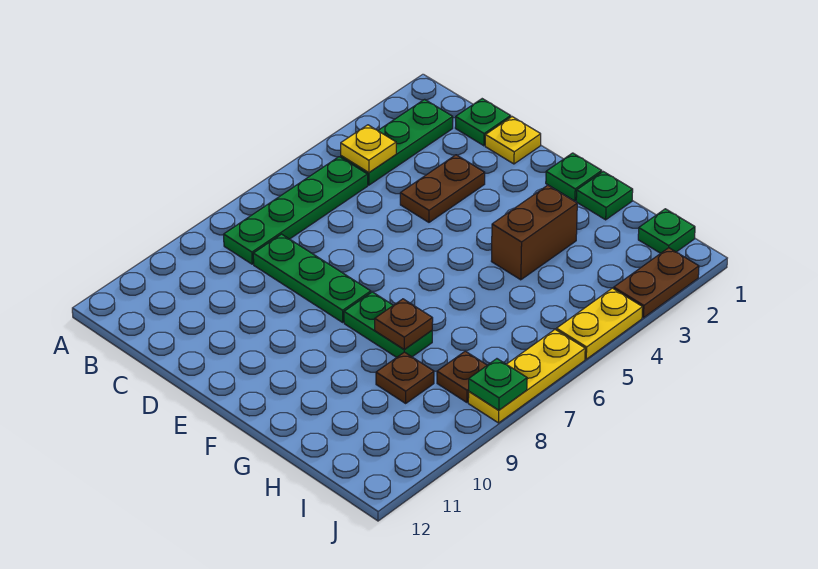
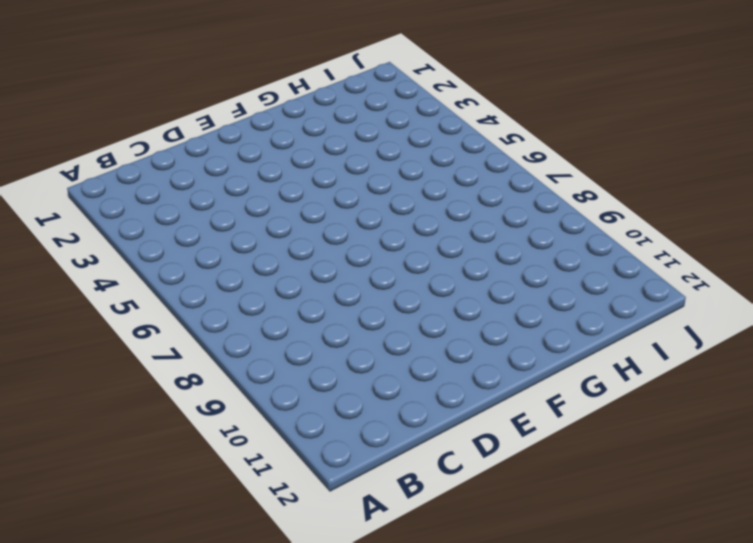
none -> green plate B2:B4 level 1
none -> green plate B5:B8 level 1
none -> green plate C1 level 1

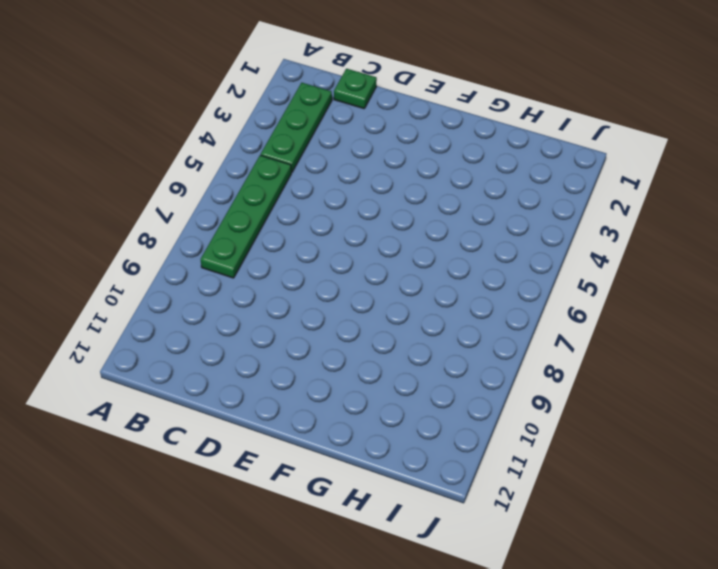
none -> green plate C8:E8 level 1
none -> yellow plate D1 level 1
none -> brown plate D3:D4 level 1

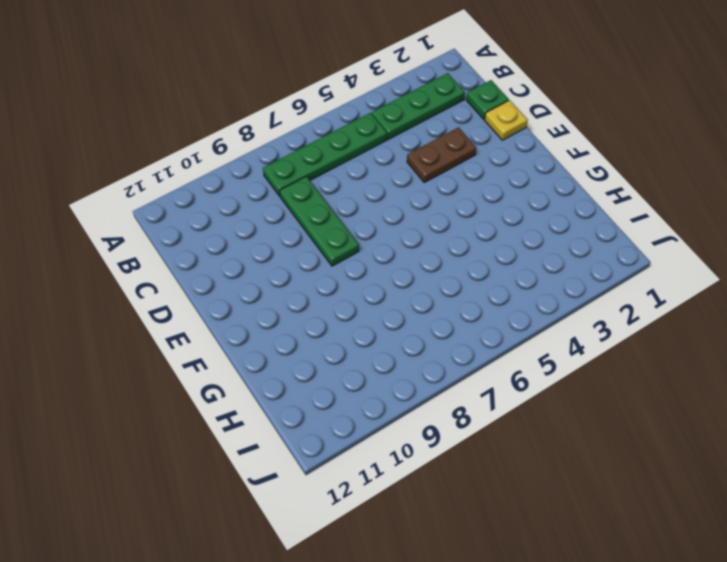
none -> green plate F1 level 1
none -> green plate F8:G8 level 1
none -> green plate G1 level 1

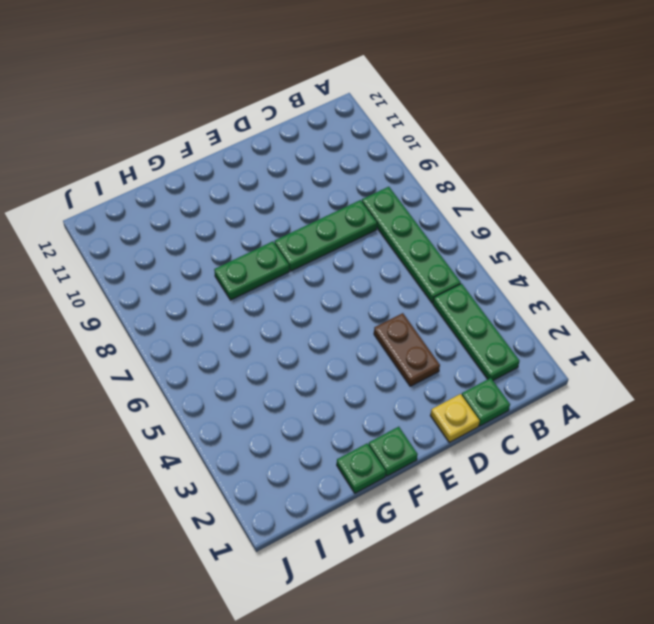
none -> brown brick G3:G4 level 1
none -> brown plate H9 level 1
none -> green plate I1 level 1

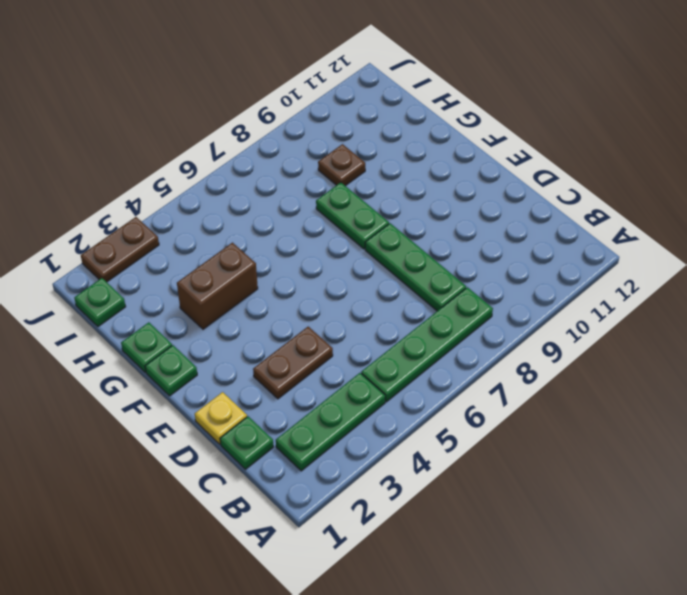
none -> brown plate I8 level 1
none -> yellow plate J4:J5 level 1
none -> yellow plate J6:J8 level 1

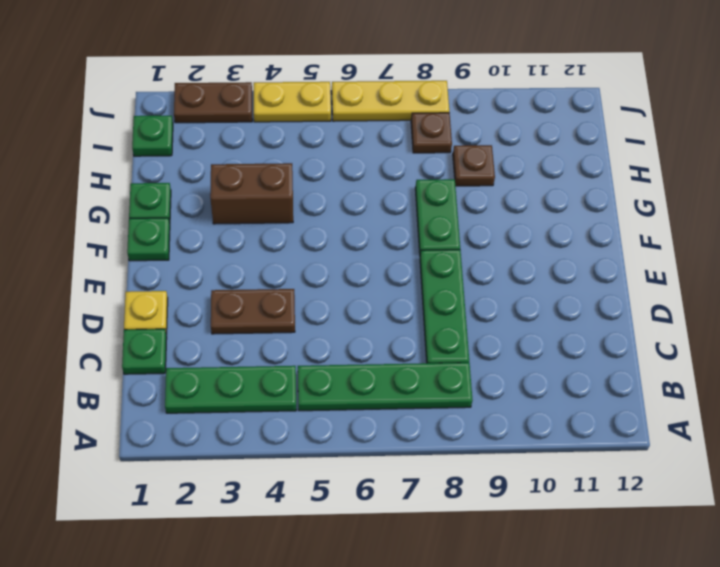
none -> yellow plate B4 level 2
none -> brown plate G8 level 2
none -> green plate J8 level 2

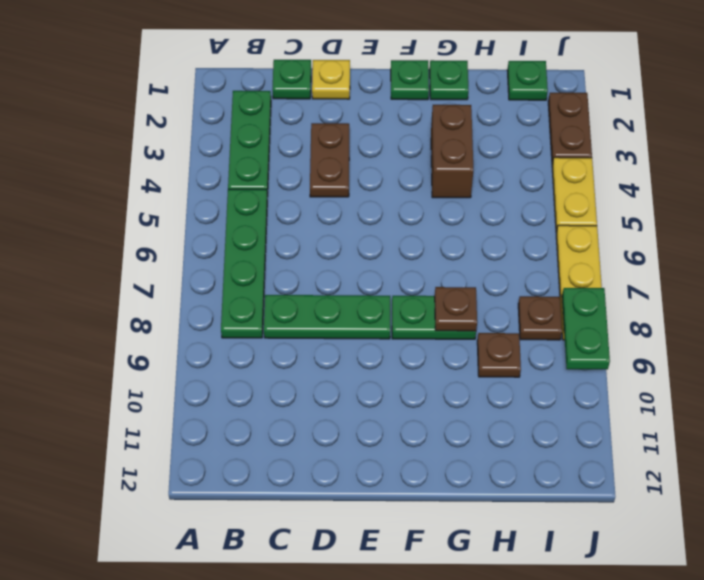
green plate J8:J9 level 2 -> green plate J8 level 2
none -> yellow plate B4 level 2

